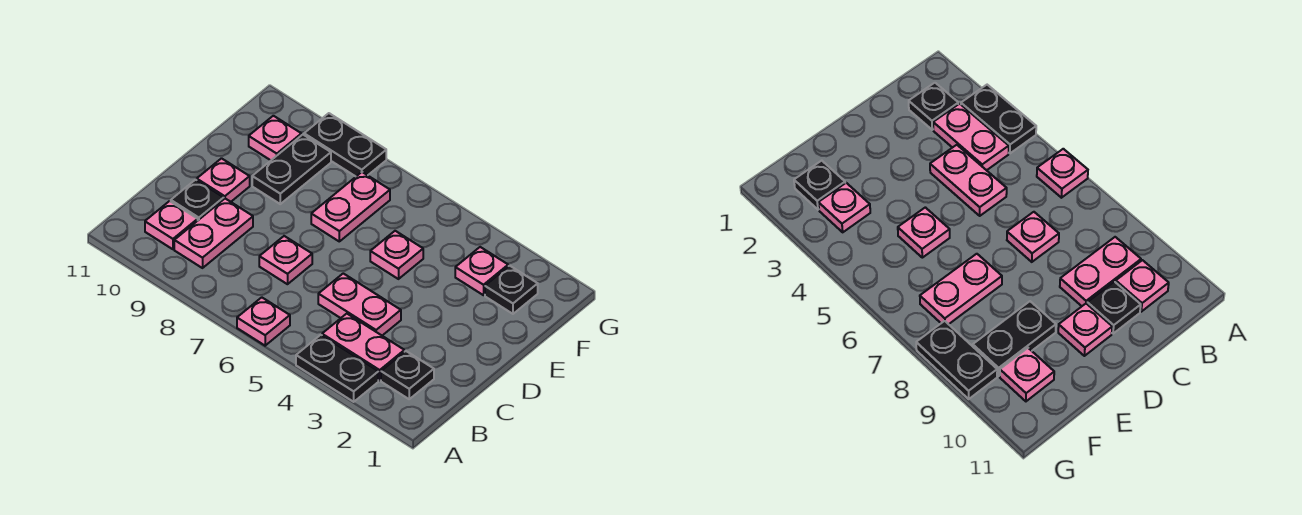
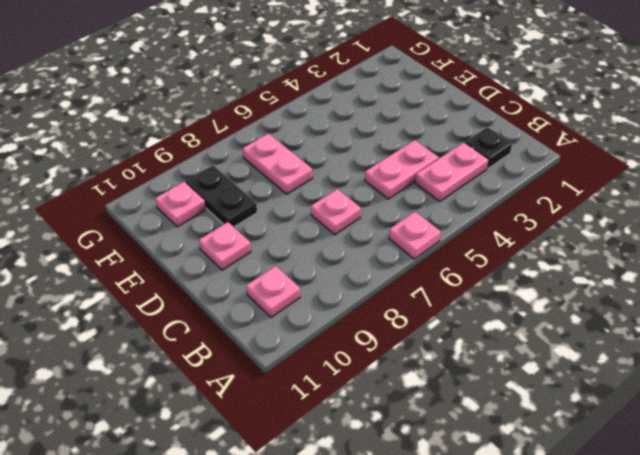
none -> black plate A3:A4 level 1
none -> pink plate B9:C9 level 1
none -> black plate C10 level 1

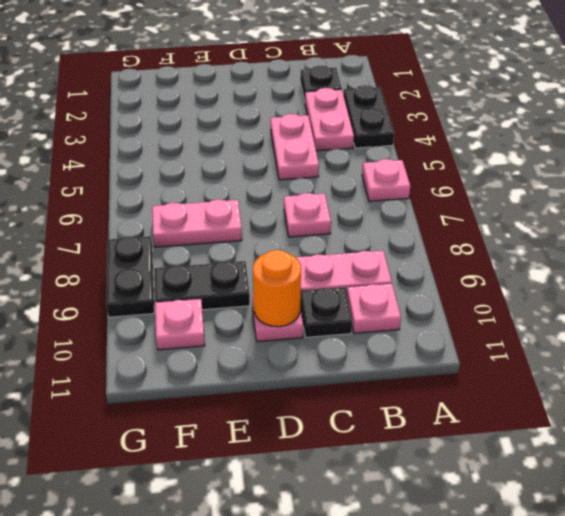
orange round brick D10 level 2 -> none
none -> pink plate E5 level 1
none -> black plate F2 level 1
none -> pink plate F3 level 1

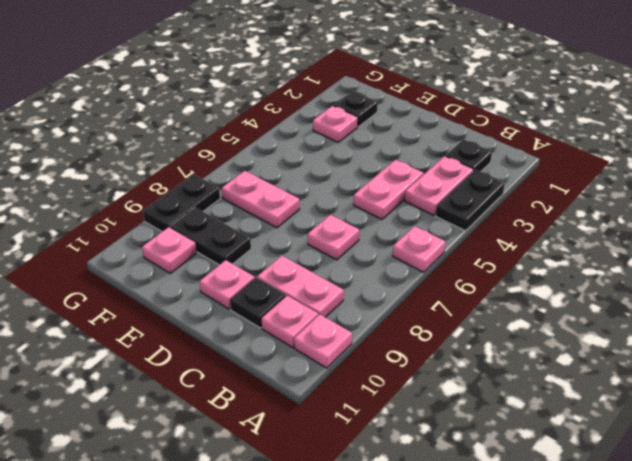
pink plate A10 level 1 -> pink plate E5 level 1

